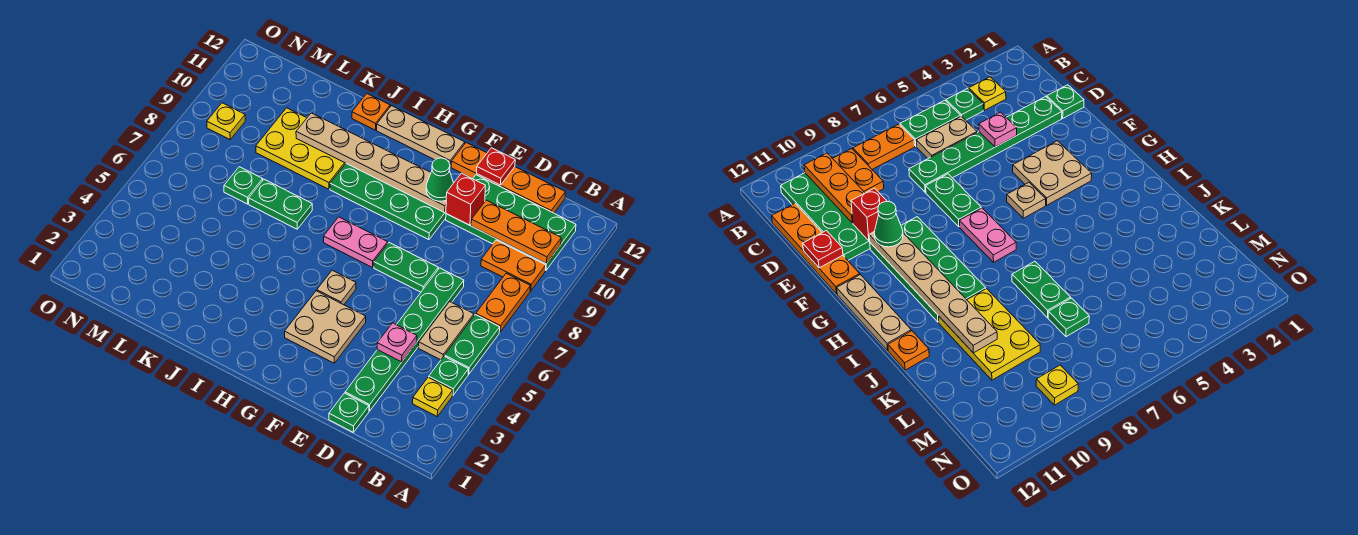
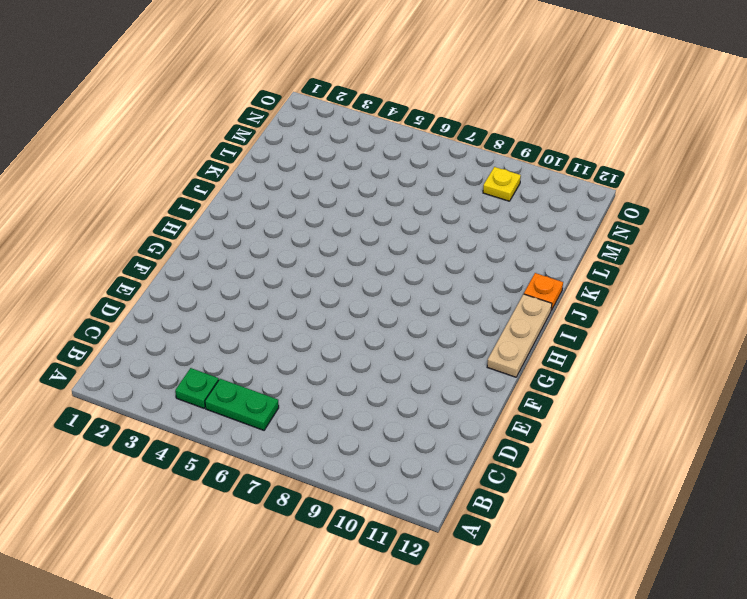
none -> yellow plate B3 level 1
none -> orange plate B7:B8 level 1
none -> orange plate B9:C9 level 1

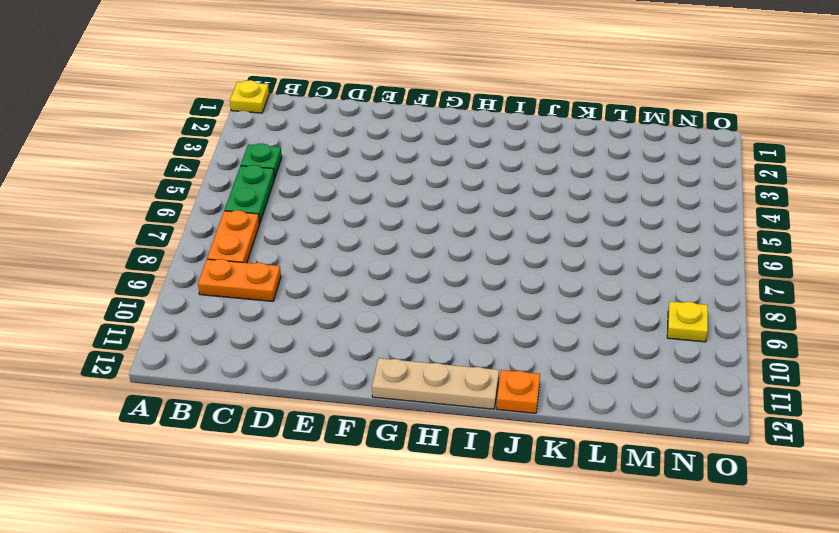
yellow plate A1 level 1 -> yellow plate B3 level 1
none -> green plate B10:E11 level 1
none -> tan plate C5:C6 level 1
none -> orange plate C12:F12 level 1

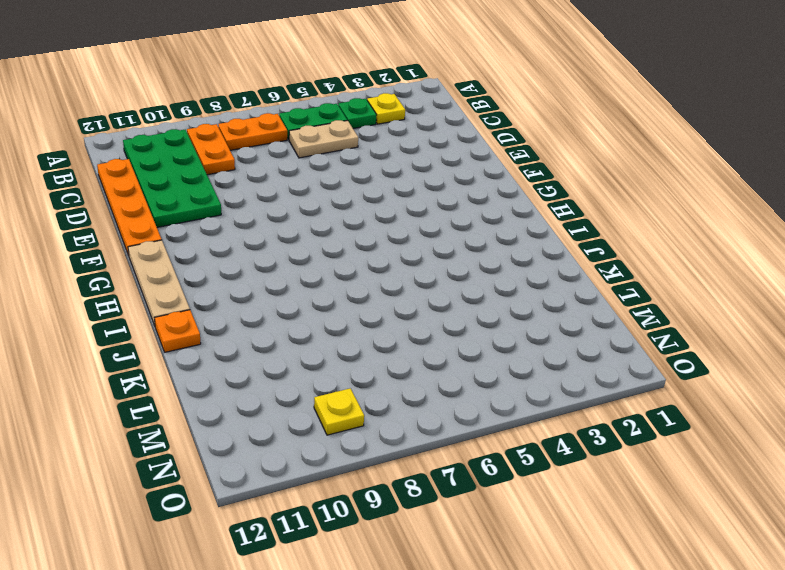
none -> green plate D1 level 1
none -> green plate D2:D7 level 1
none -> green plate E7:F7 level 1

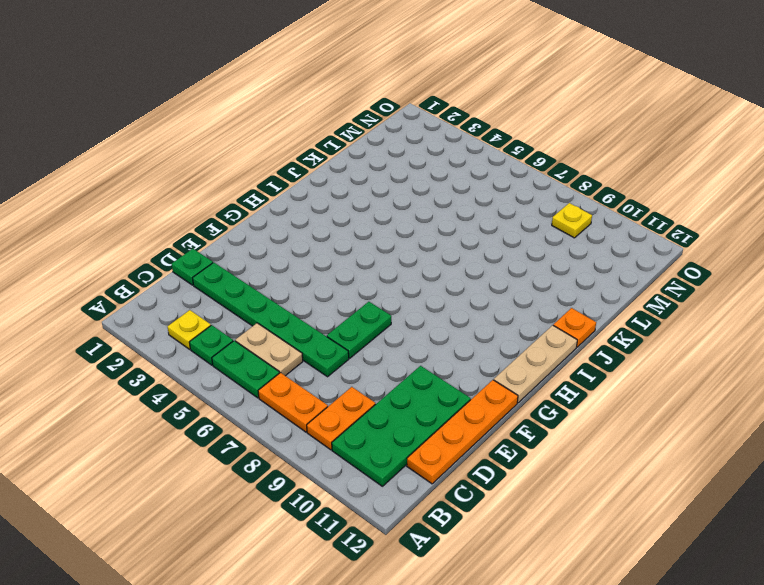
none -> tan plate F3:G4 level 1
none -> green plate F9:I10 level 1
none -> tan plate G5 level 1

